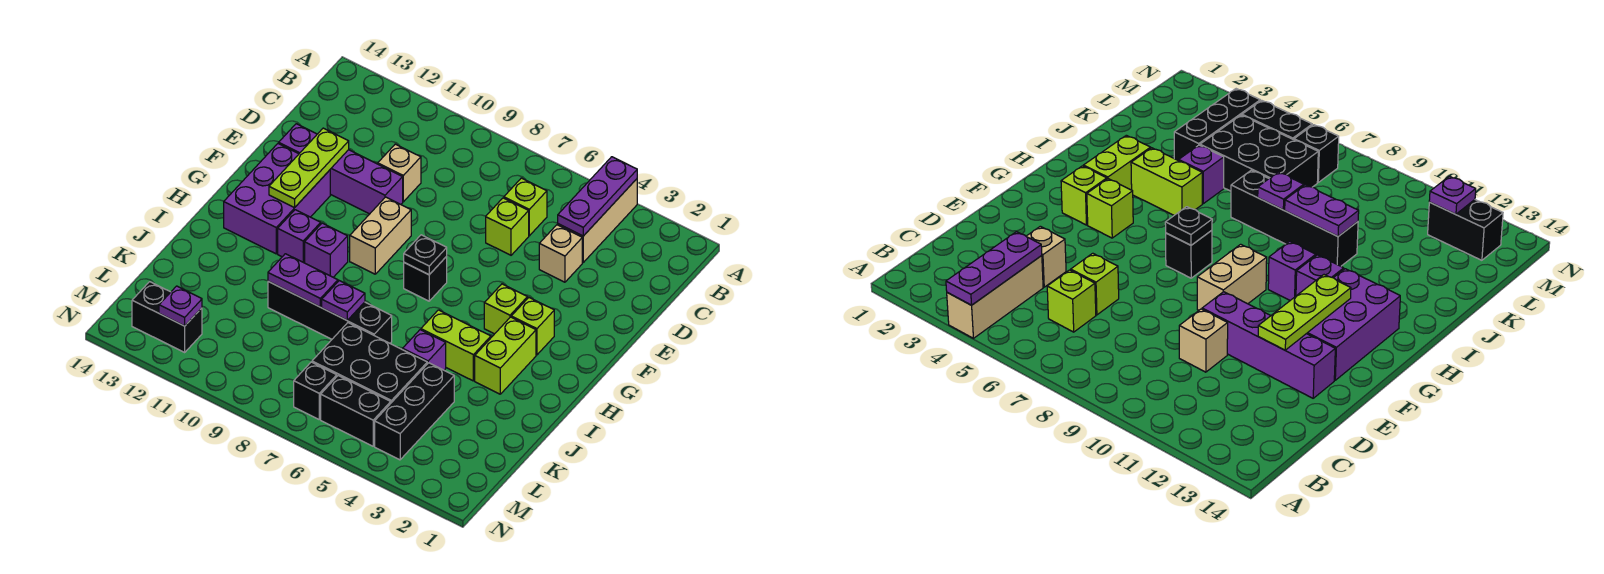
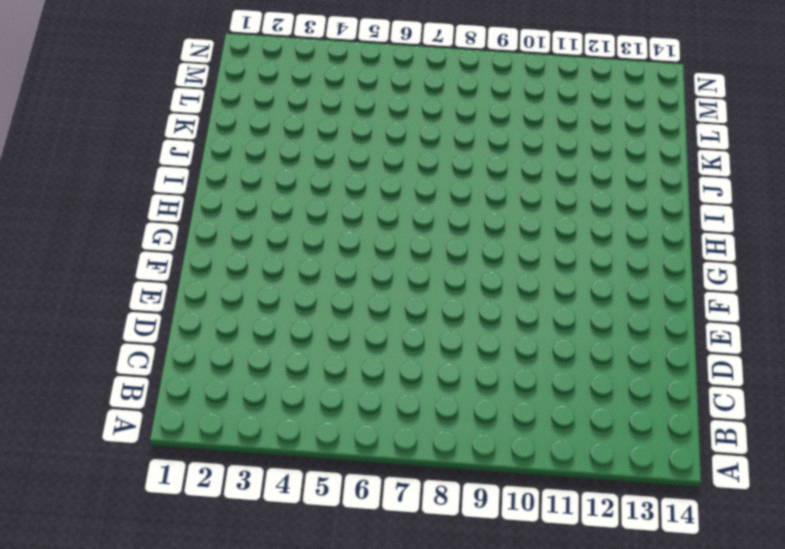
none -> tan brick A4:C4 level 1
none -> lime brick C6 level 1
none -> tan brick D4 level 1

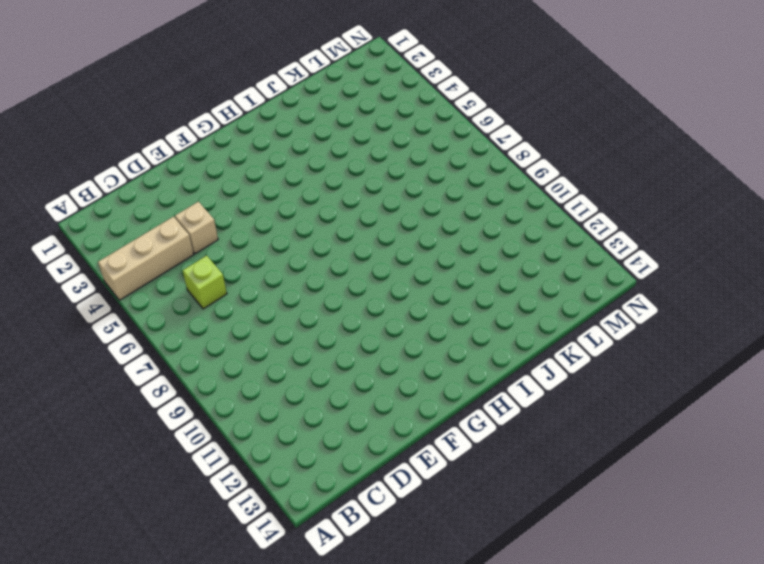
none -> lime brick D6 level 1
none -> tan brick D10 level 1
none -> purple brick E10:E13 level 1

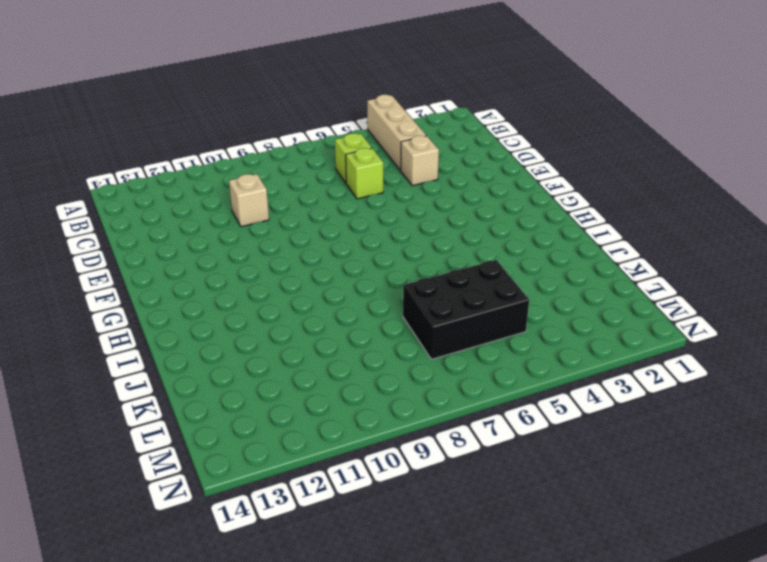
none -> purple brick E10:E13 level 1
none -> tan brick F9:G9 level 1
none -> purple brick F12:H13 level 1

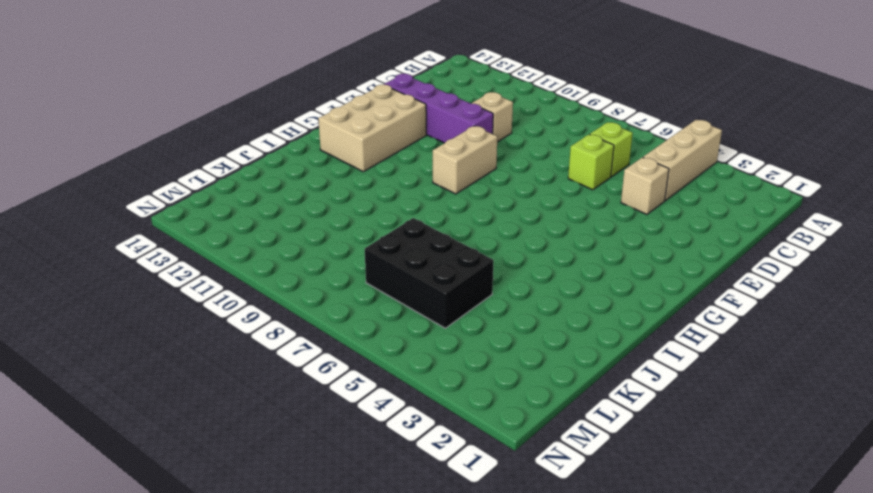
tan brick F12:H13 level 1 -> purple brick F12:H13 level 1
none -> lime brick G3 level 1
none -> lime brick G4 level 1
none -> black brick G7 level 1

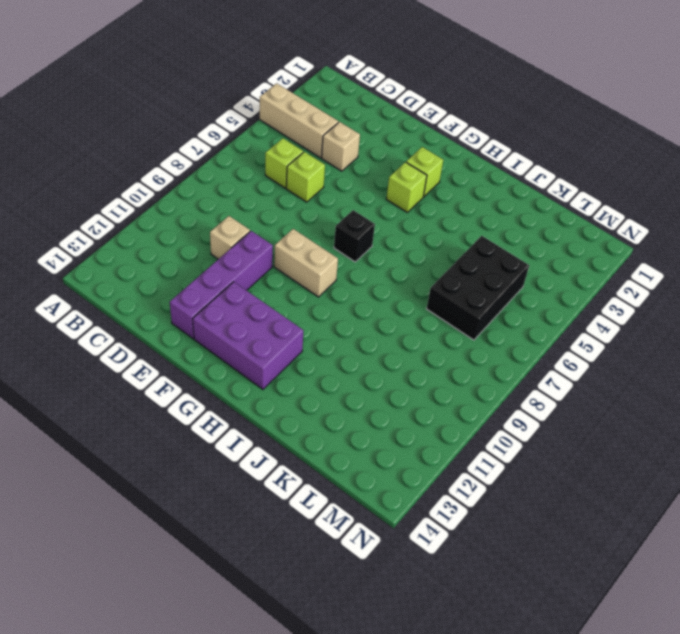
none -> lime brick H3:I3 level 1
none -> purple brick H10 level 1
none -> purple brick H11 level 1

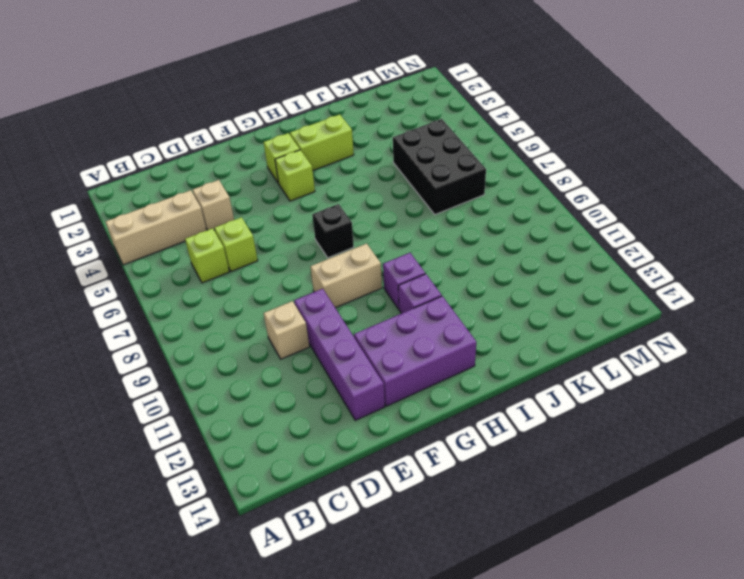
none -> lime brick I4:I5 level 1
none -> purple brick J5 level 1
none -> black brick J7:J10 level 1

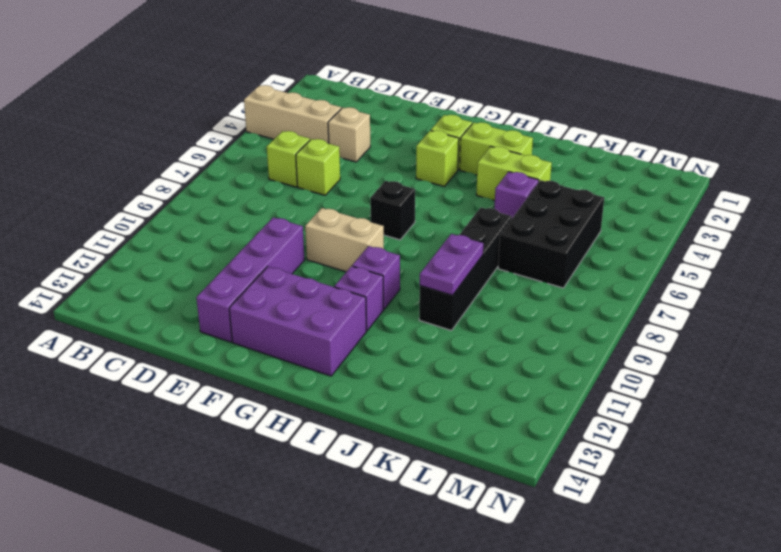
lime brick I4:J4 level 1 -> lime brick I4:I5 level 1
none -> tan brick D10 level 1
none -> black brick K4:M4 level 1
none -> black brick M5:M6 level 1

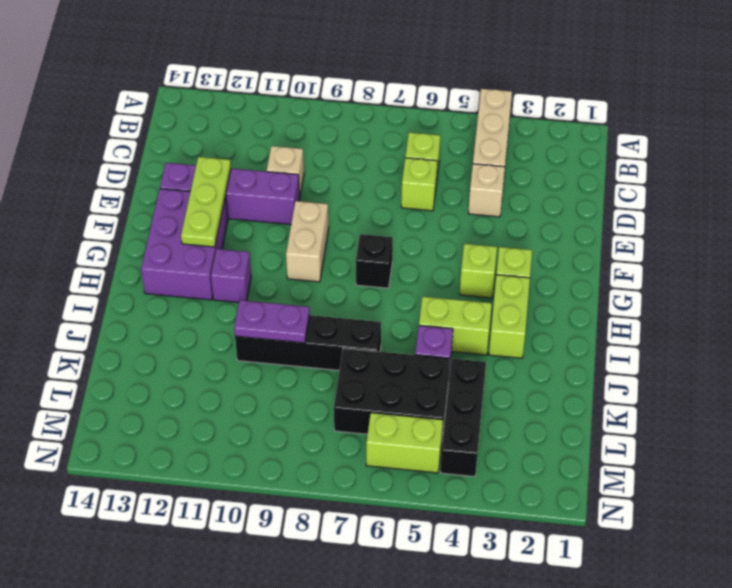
lime brick M5:M6 level 1 -> black brick M5:M6 level 1
none -> purple brick H10 level 1
none -> black brick M7 level 1
none -> black brick M12:M13 level 1

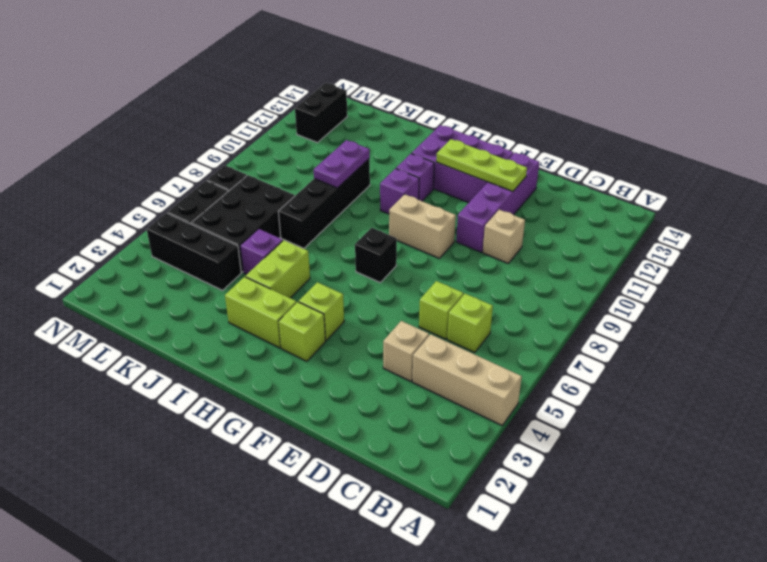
none -> purple plate A4:C4 level 2
none -> black plate G7 level 2
none -> purple plate J8 level 2

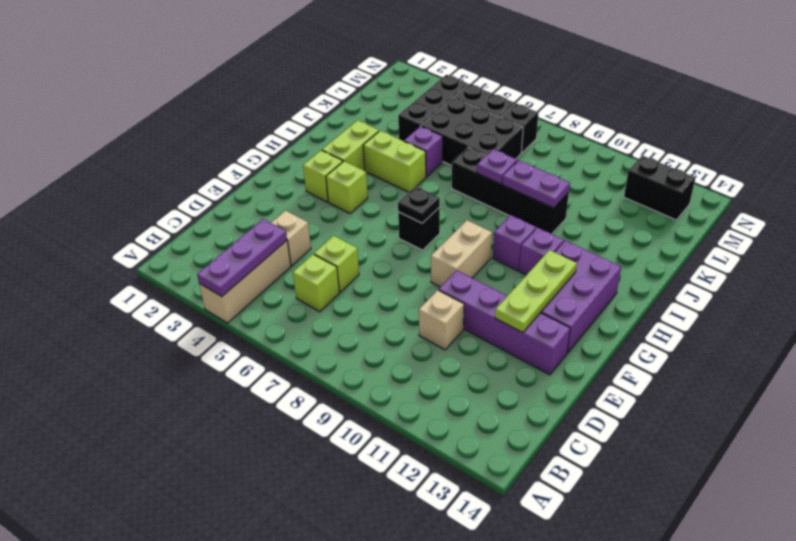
none -> purple plate M12 level 2

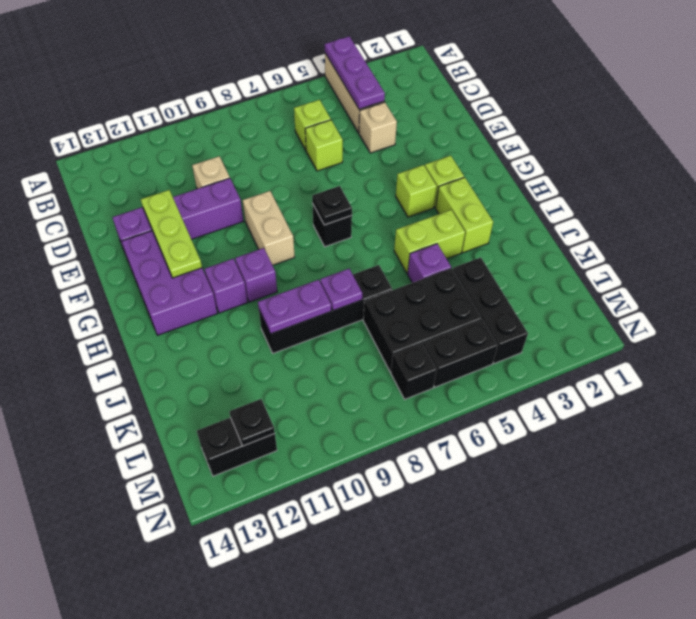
black plate M12 level 2 -> purple plate M12 level 2

